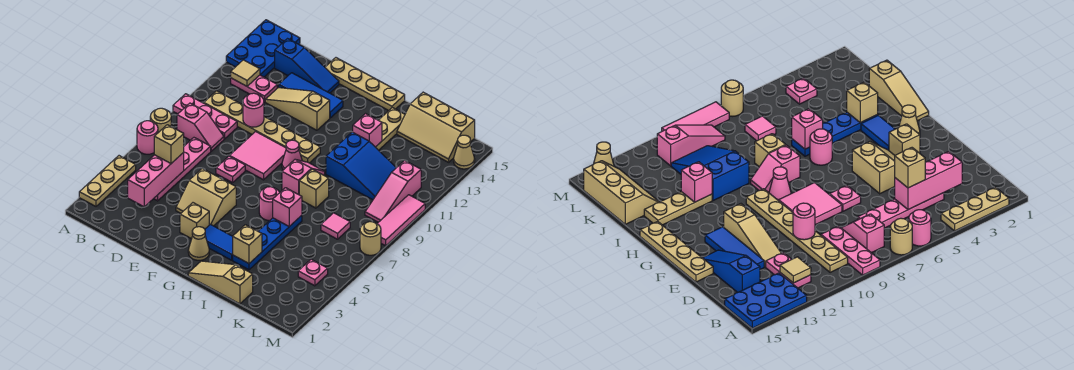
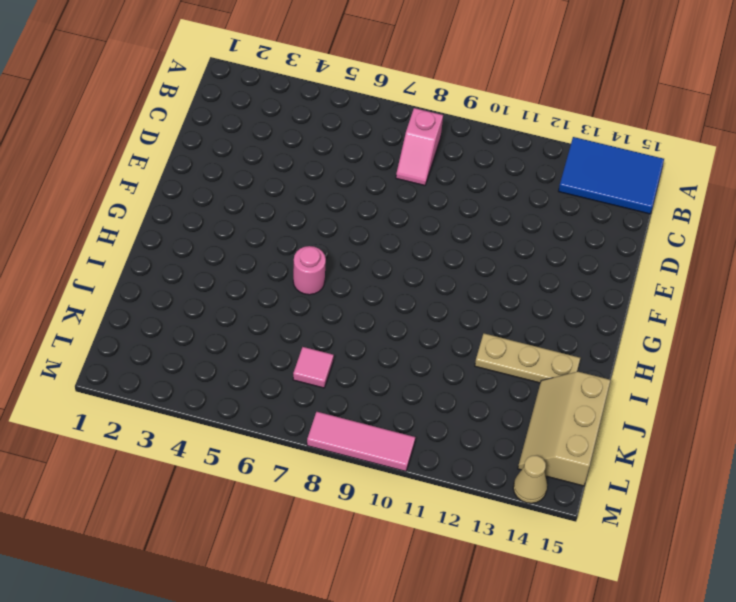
blue tile A13:B15 level 1 -> blue plate A13:B15 level 1
none -> tan plate A2:A4 level 1
none -> pink round brick A6 level 1
none -> tan round brick A7 level 1
none -> pink plate A9:C9 level 1

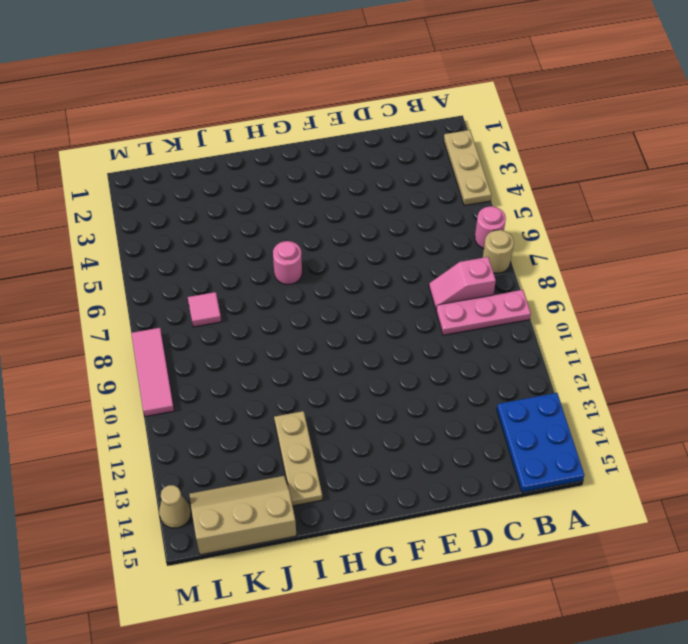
none -> tan plate B10:G10 level 1
none -> pink plate B12:C12 level 1
none -> pink plate C4:C7 level 1
none -> blue slope C14:E14 level 1 top C

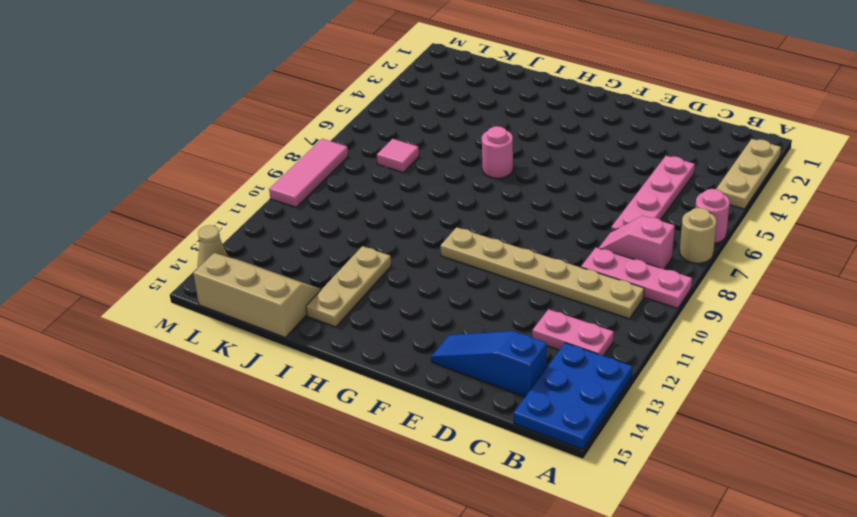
none -> tan slope D12:F12 level 1 top F
none -> blue tile D13:F13 level 1
none -> tan slope E4:F5 level 1 top 5
none -> pink plate E7 level 1

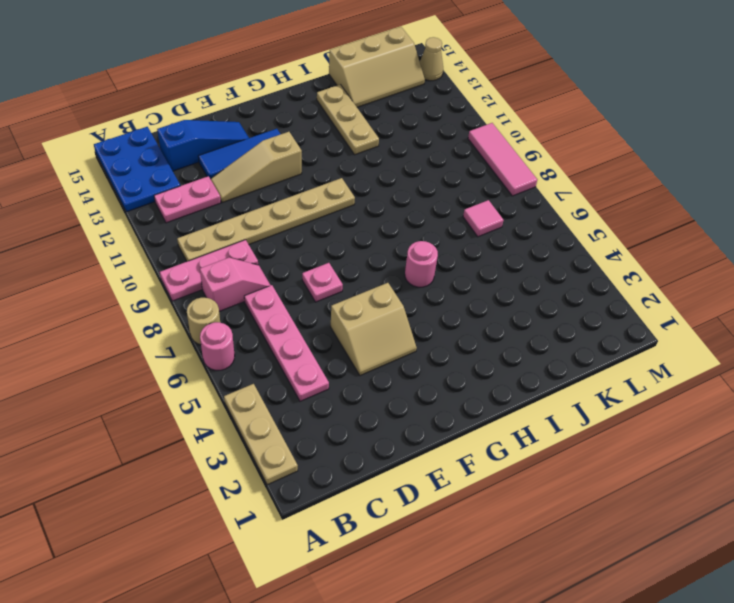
none -> pink tile E8:F9 level 1
none -> tan plate E15:H15 level 1
none -> tan brick F3 level 1
none -> tan cone G2 level 1

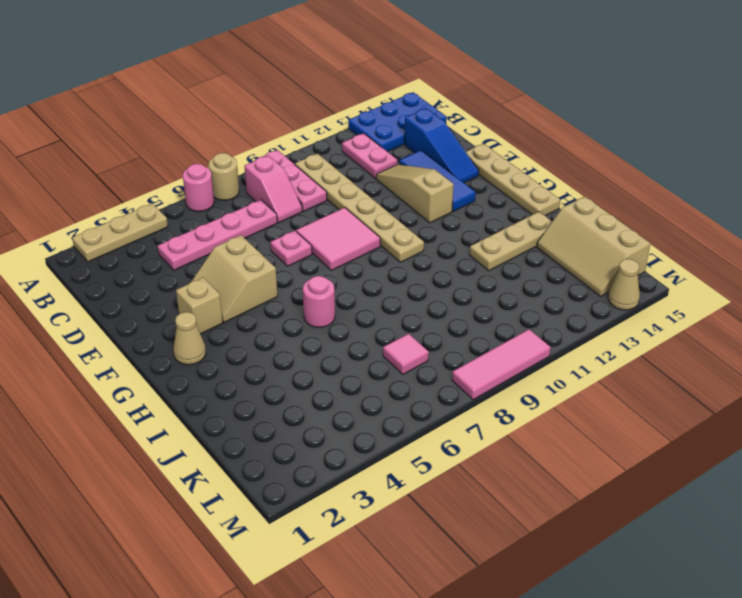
none -> blue tile G3:H3 level 1
none -> pink cone G9 level 1
none -> tan slope H1:J1 level 1 top J
none -> pink slope H8:H9 level 1 top 8

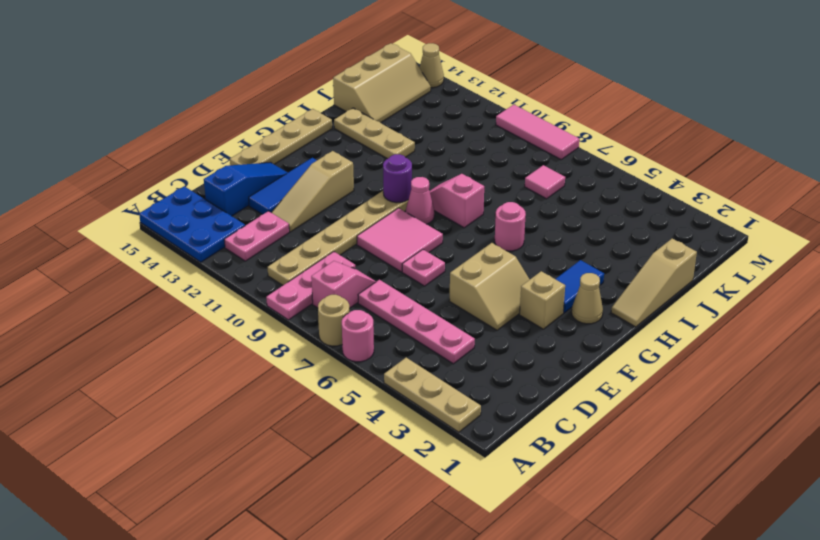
purple round brick G10 level 2 -> none
none -> blue plate I3:I6 level 1
none -> tan brick I8 level 1
none -> blue slope I10:K11 level 1 top I
none -> pink plate L4 level 1

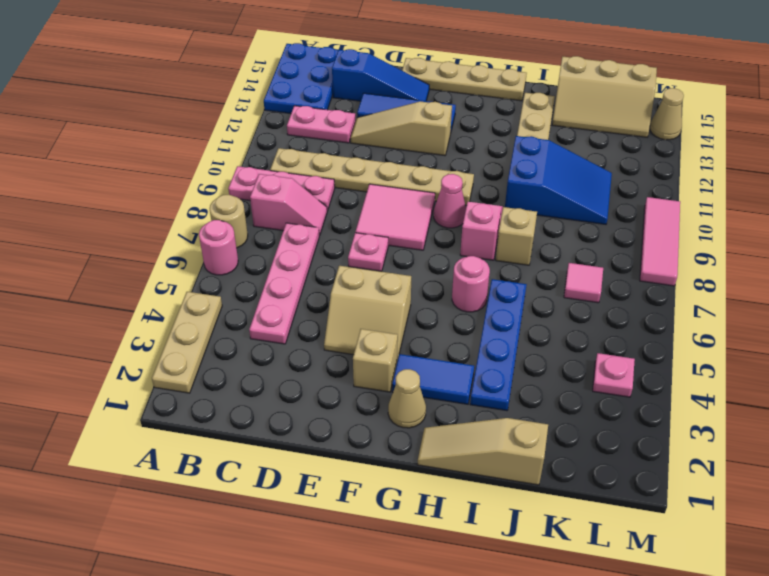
none -> pink slope L9:L11 level 1 top 11
none -> tan round brick M7 level 1
none -> tan tile B12 level 2
none -> pink brick C3:C5 level 2

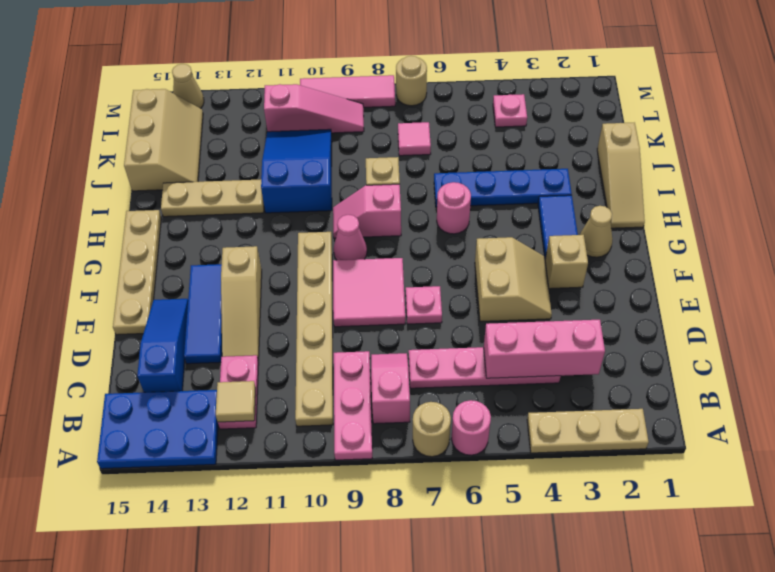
none -> pink round brick D10 level 2
none -> tan brick I3 level 2
none -> pink brick I6 level 2
none -> pink brick I12 level 2

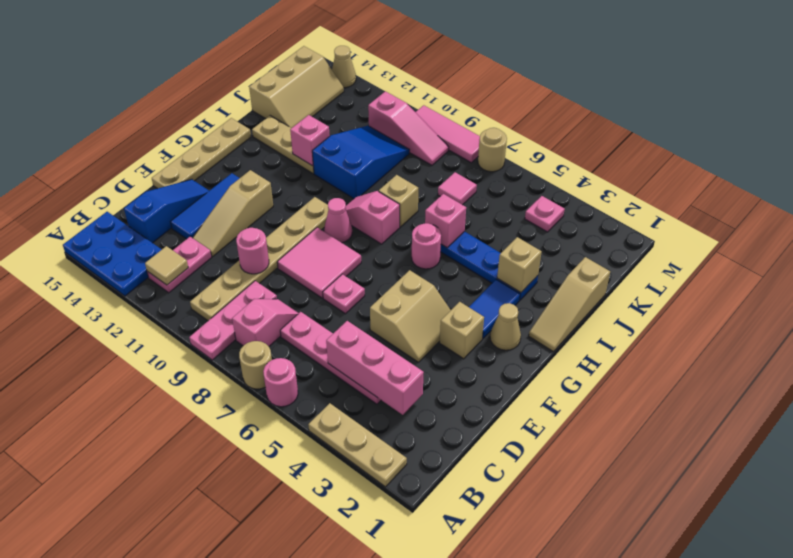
none -> tan brick C5 level 3

